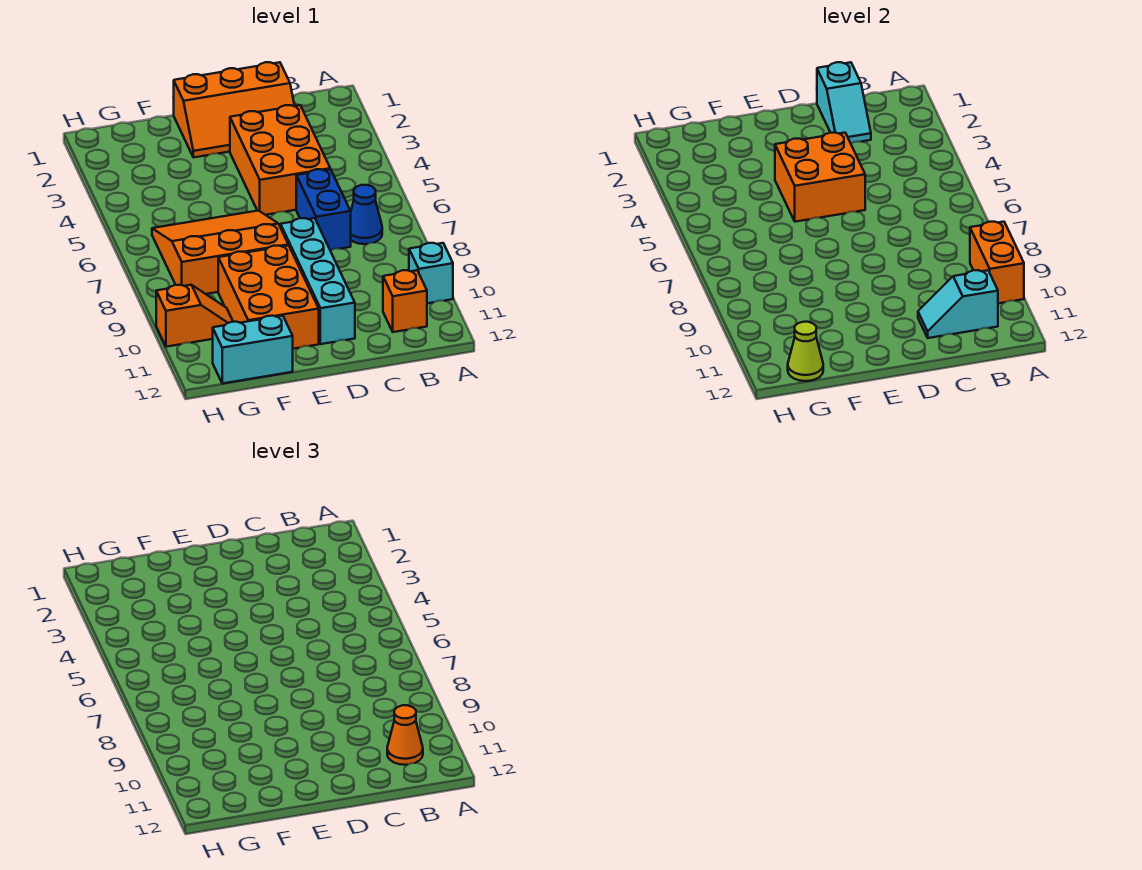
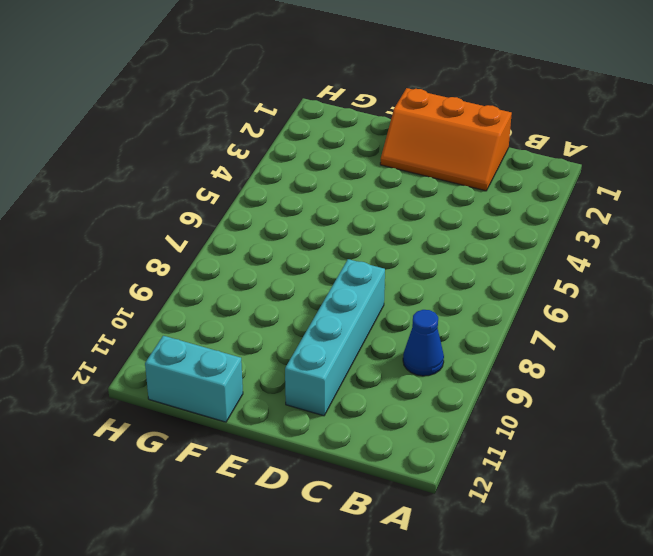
blue cone B9 level 1 -> blue cone B7 level 1
none -> cyan brick A10 level 1
none -> orange brick B11 level 1
none -> orange brick C3:D5 level 1

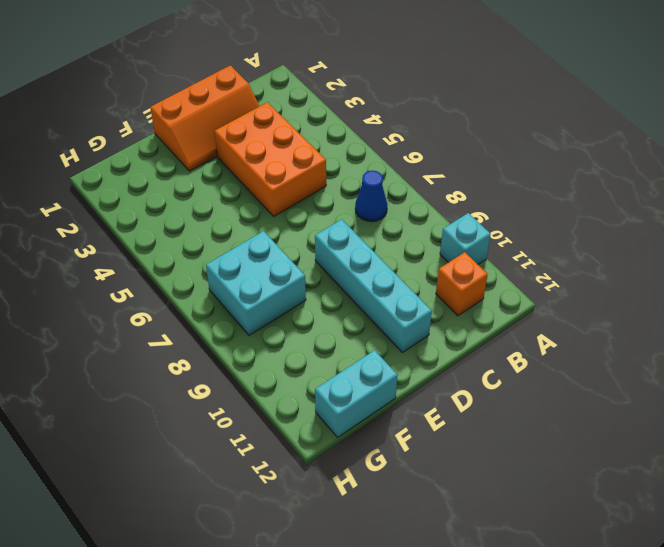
cyan brick F7:G8 level 1 -> orange slope E6:G8 level 1 top 8
none -> blue brick C6:C7 level 1
none -> orange brick E9:F11 level 1
none -> orange slope G10:H10 level 1 top H

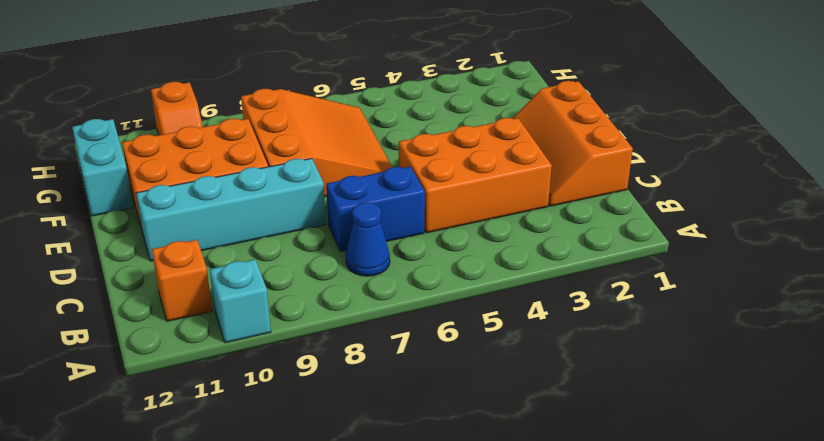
none -> orange brick A9:A10 level 2
none -> cyan slope B11:C11 level 2 top B
none -> cyan slope C1:C2 level 2 top 1

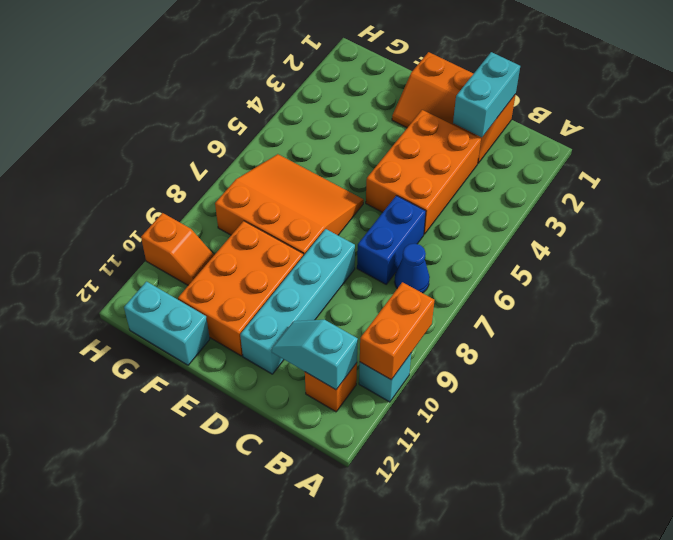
cyan brick C1:C2 level 2 -> cyan slope C1:C2 level 2 top 1
none -> orange brick D4:E5 level 2
none -> lime cone G12 level 2
none -> orange cone B11 level 3

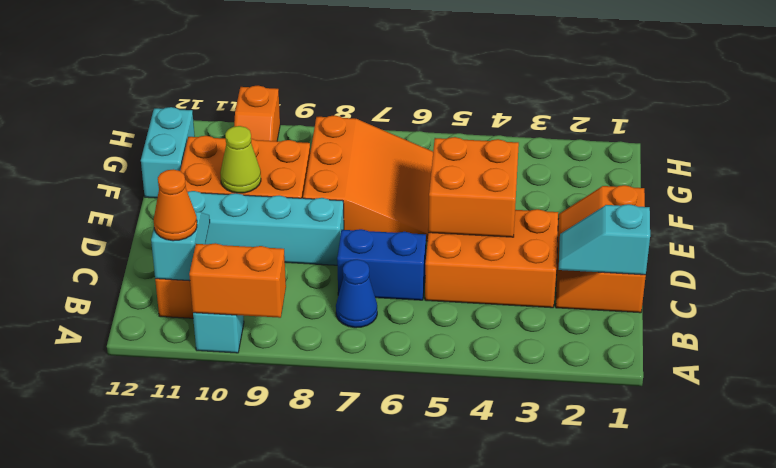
lime cone E10 level 2 -> lime cone G12 level 2

